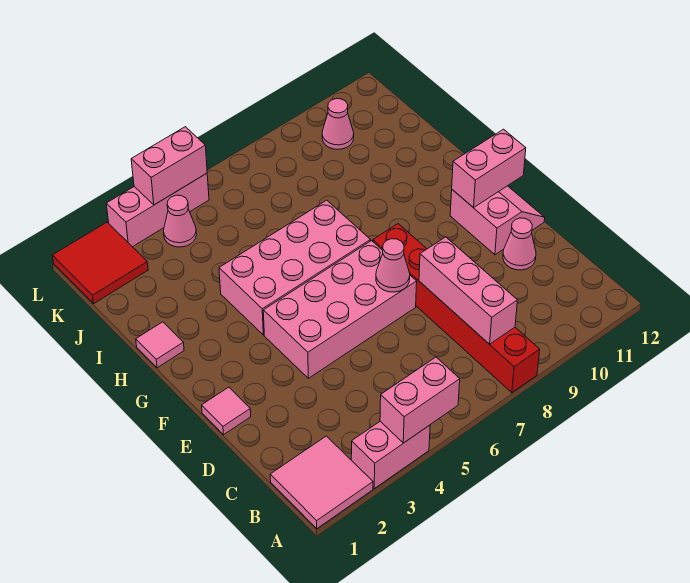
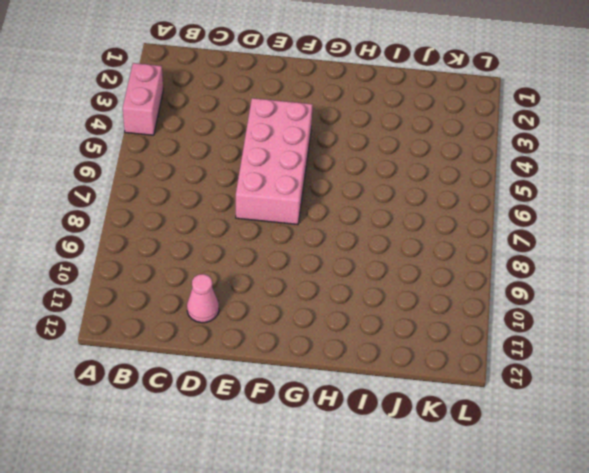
none -> pink tile A1:B2 level 1
none -> red brick A8:F8 level 1
none -> pink tile E1 level 1

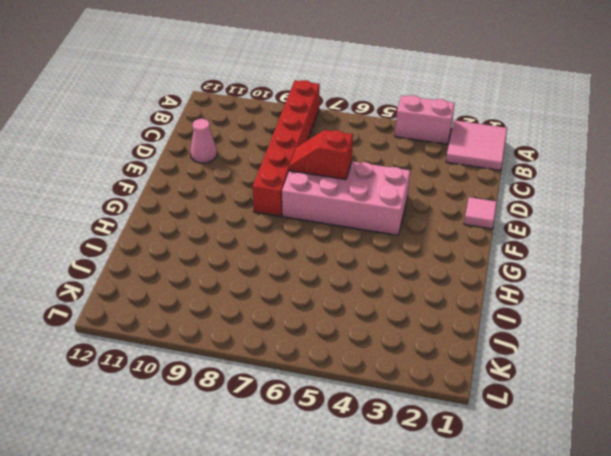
red slope E6:E7 level 2 top 6 -> pink cone E7 level 2
none -> pink slope E11:F12 level 1 top 11
none -> pink brick G4:H7 level 1
none -> pink tile H1 level 1

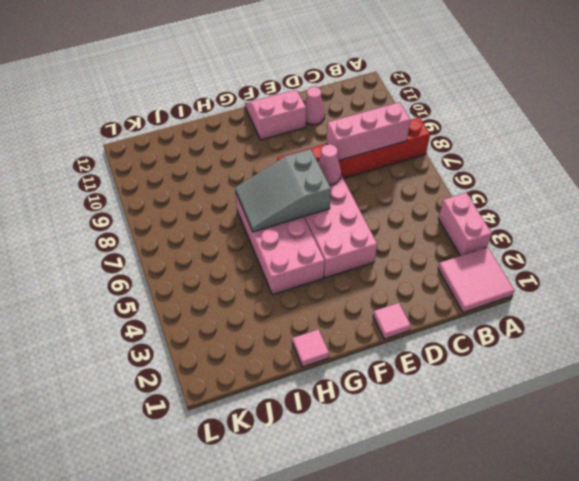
grey slope F6:H7 level 2 top F -> none
none -> red tile K1:L2 level 1
none -> pink cone K4 level 1
none -> pink cone K10 level 1

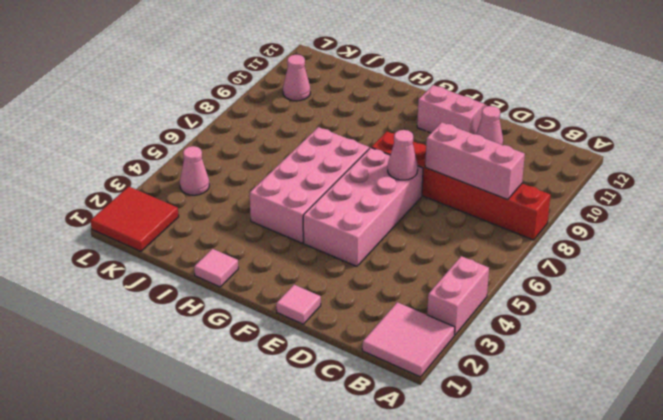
none -> pink brick L3:L5 level 1
none -> pink brick A4:A5 level 2
none -> pink brick F11:F12 level 2

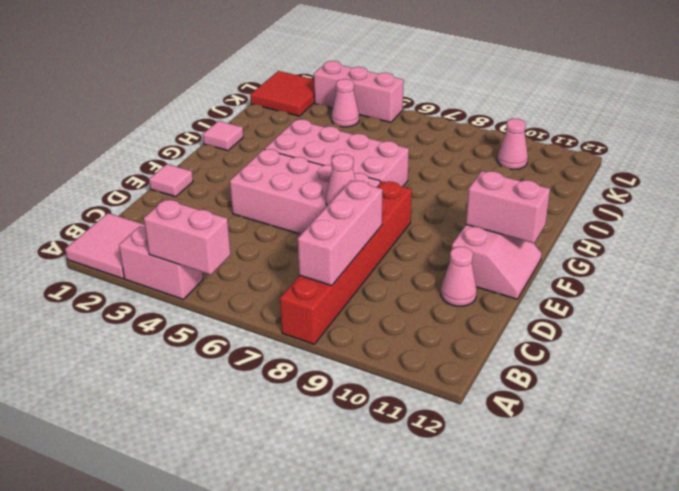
none -> pink brick L4:L5 level 2

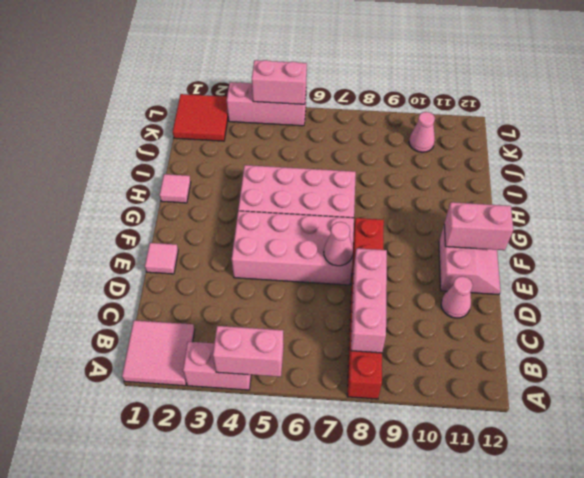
none -> pink cone K4 level 1

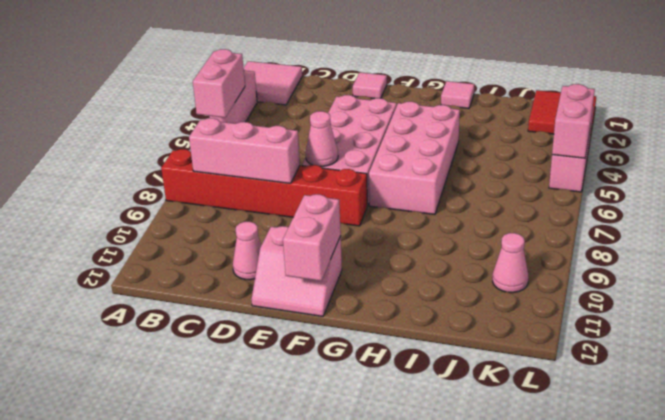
none -> pink cone K4 level 1

